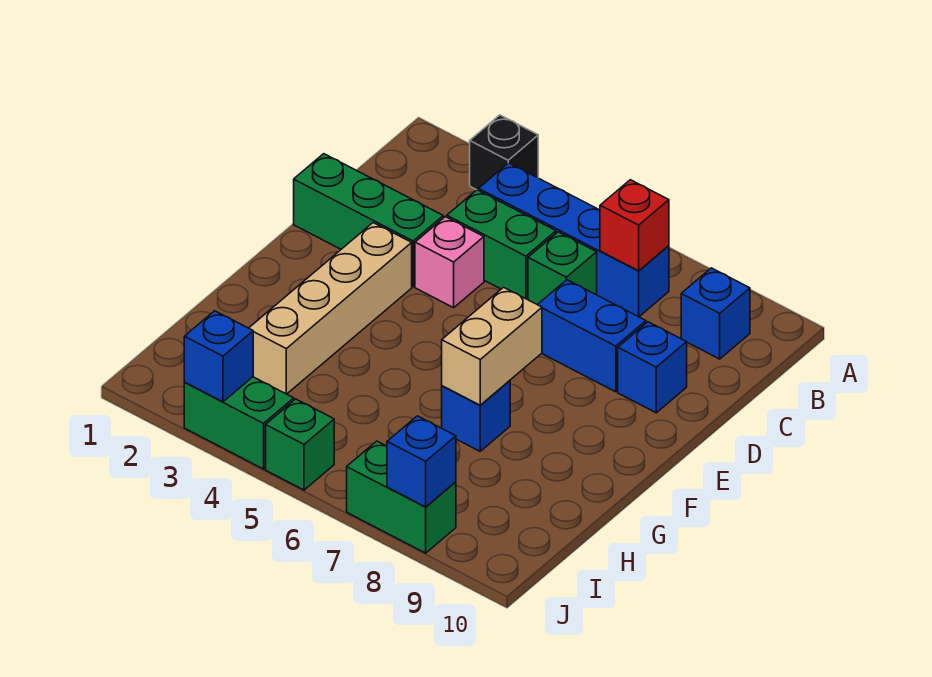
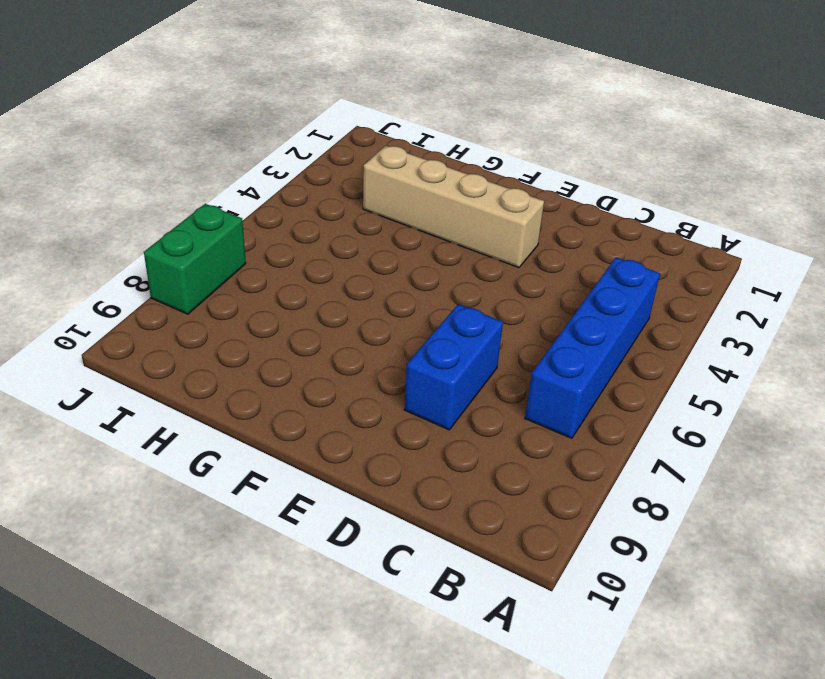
none -> black brick A3 level 1
none -> blue brick B9 level 1
none -> green brick C4:C5 level 1

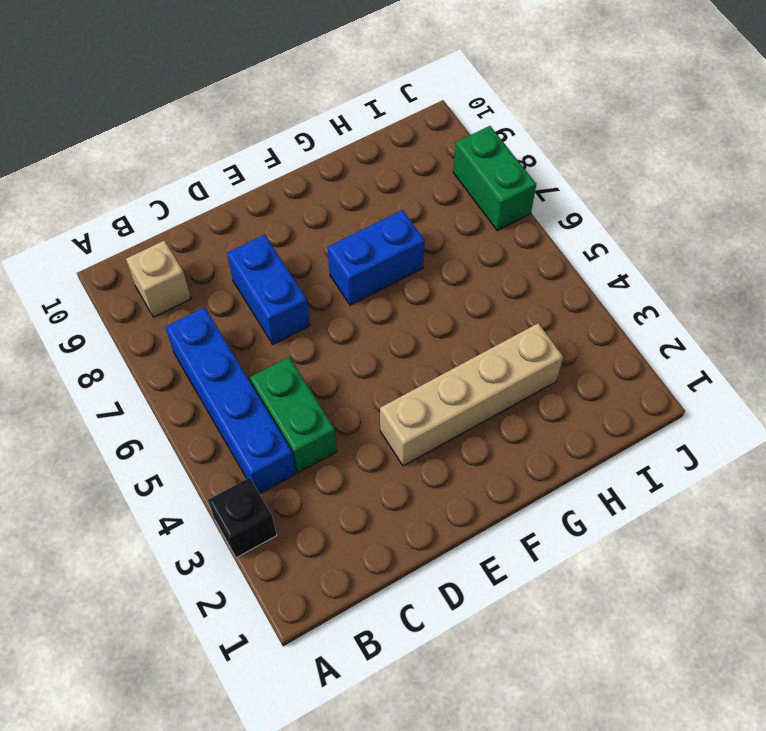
tan brick B9 level 1 -> blue brick B9 level 1
blue brick F7:G7 level 1 -> blue brick G7 level 1
none -> green brick C6 level 1
none -> green brick D1:D3 level 1
none -> pink brick D4 level 1

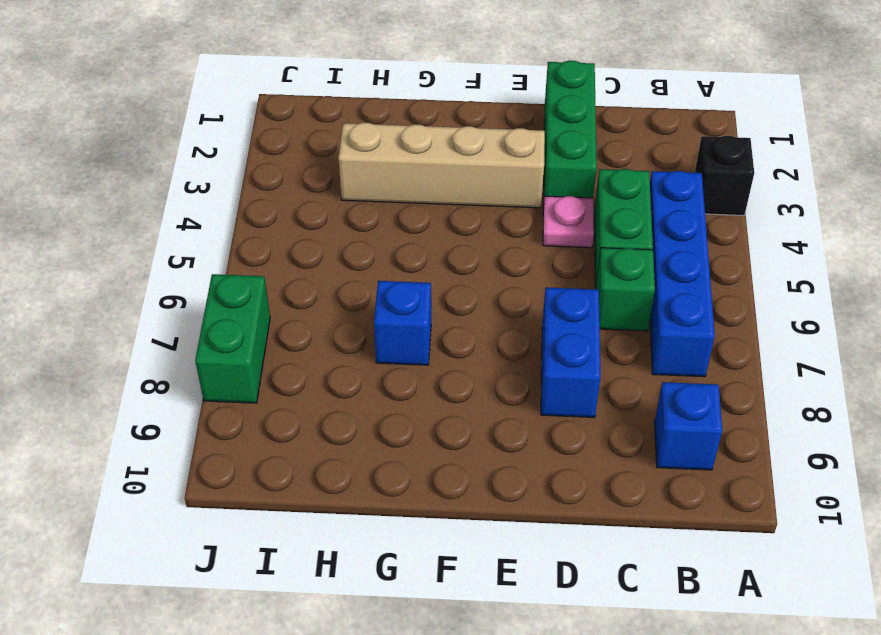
pink plate D4 level 1 -> pink brick D4 level 1
none -> blue brick D9 level 1
none -> green brick J3:J4 level 1
none -> green brick J5 level 1

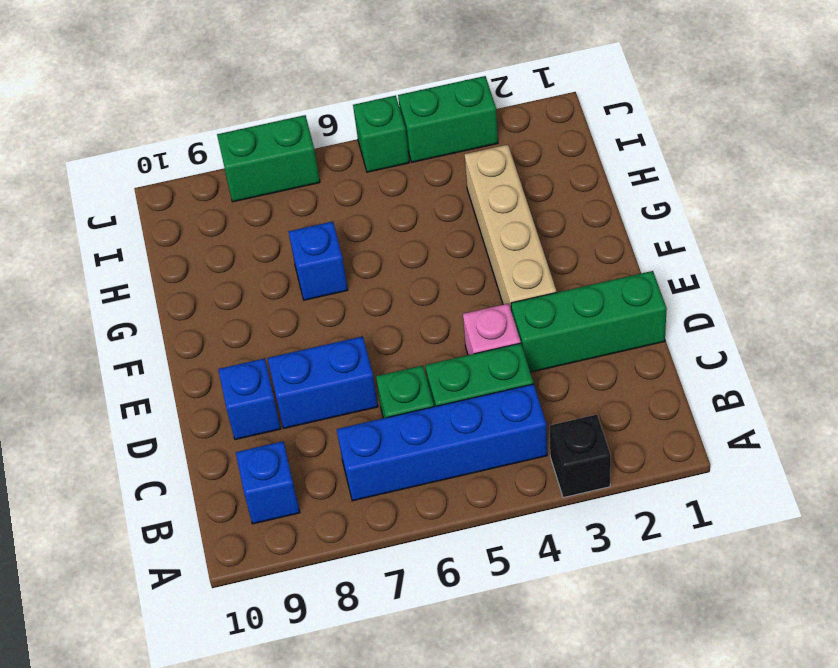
none -> red brick B7 level 2
none -> tan brick F7:G7 level 2
none -> blue brick J3 level 2

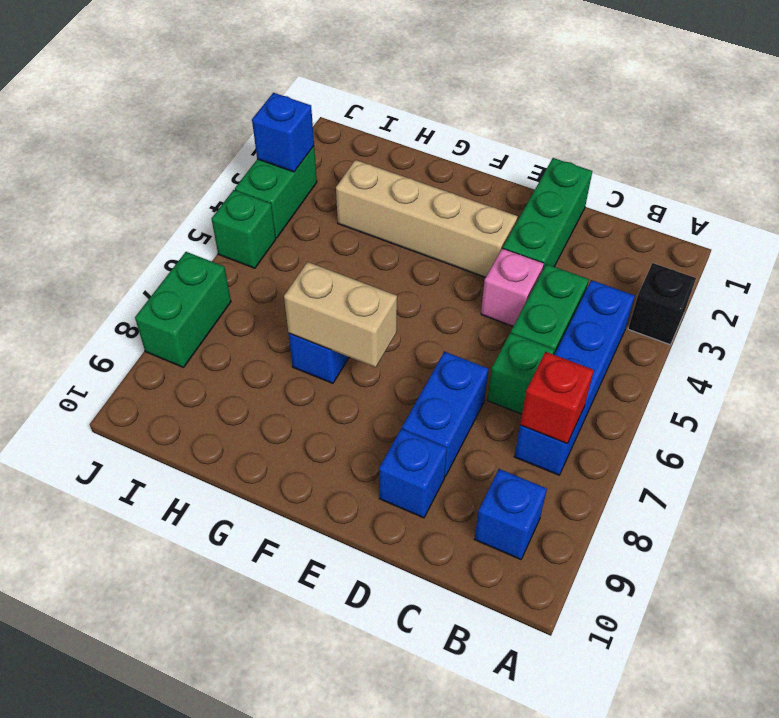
none -> blue brick J8 level 2

